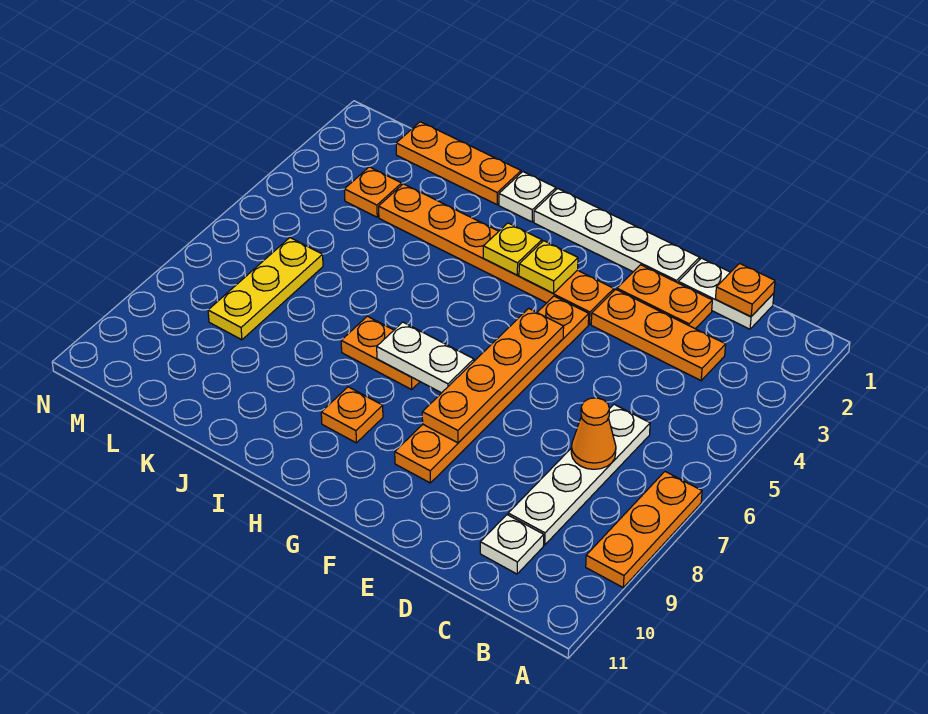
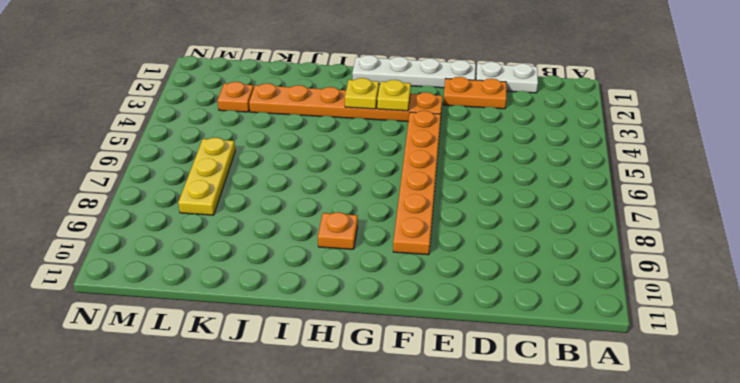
none -> orange plate A7:A9 level 1
none -> orange plate C3:E3 level 1
none -> white plate C6:C9 level 1

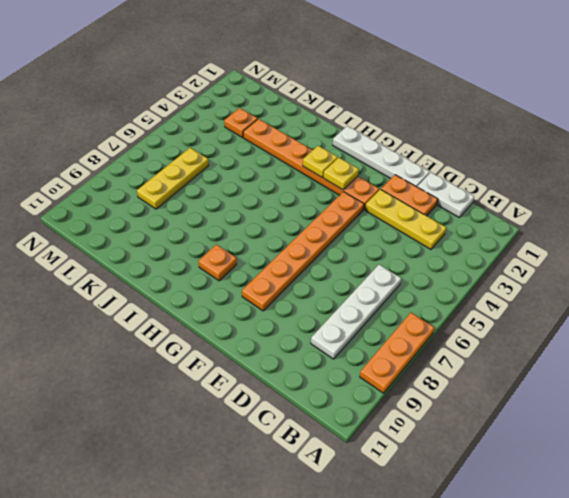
yellow plate C3:E3 level 1 -> orange plate C3:E3 level 1
none -> white plate C10 level 1
none -> orange plate H7:I7 level 1
none -> white plate I1 level 1

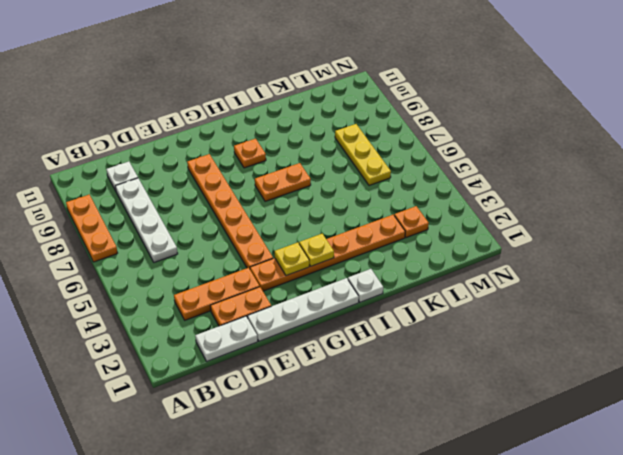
none -> orange plate J1:L1 level 1
none -> orange plate C1 level 2
none -> orange cone C7 level 2

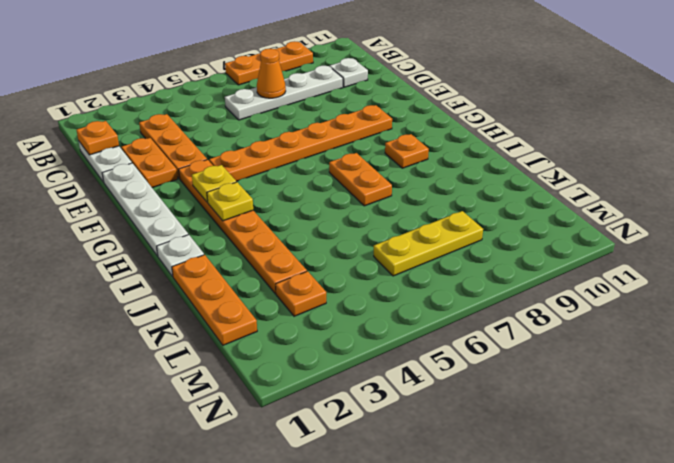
none -> orange plate F5:F8 level 2
none -> white plate G7:H7 level 2

